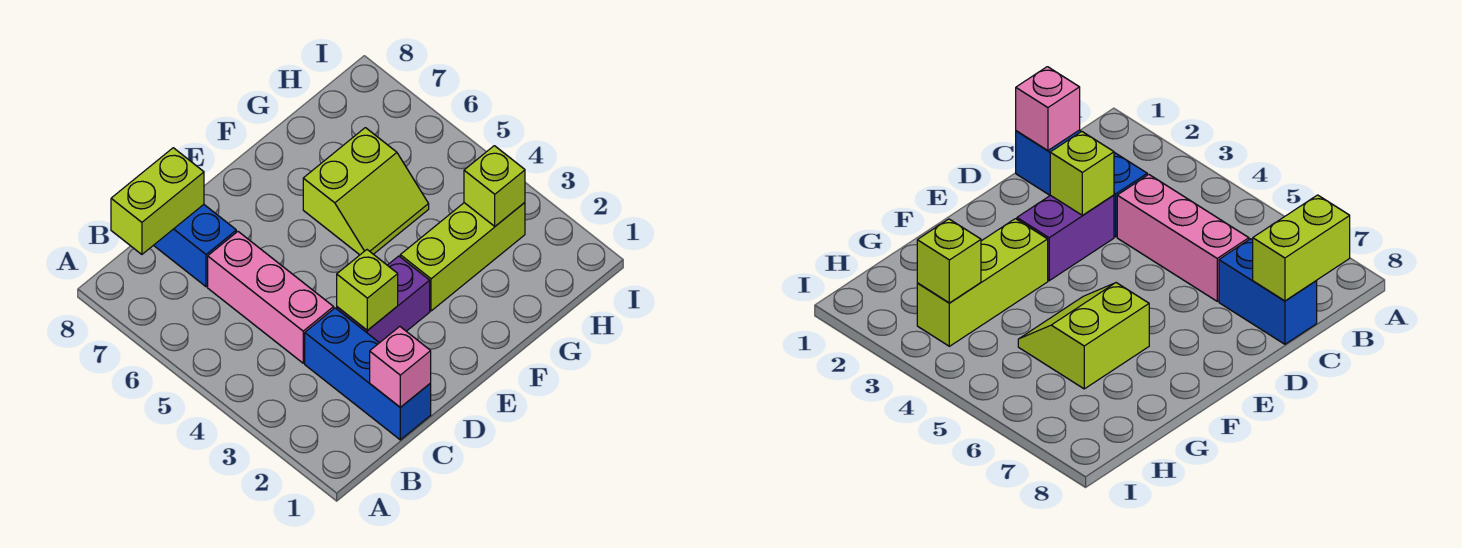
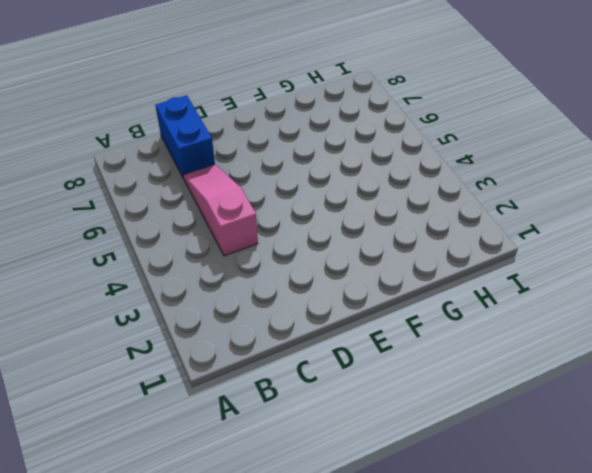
pink slope C4:C6 level 1 top 4 -> pink brick C4:C6 level 1
none -> blue brick C1:C3 level 1
none -> purple brick D3:E3 level 1

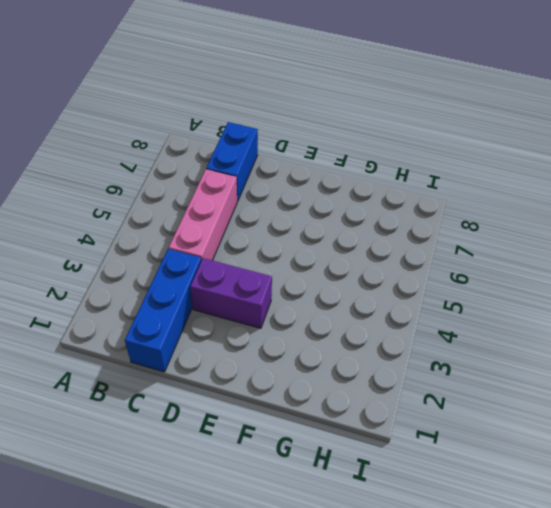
none -> lime brick F3:H3 level 1
none -> lime slope F5:G6 level 1 top 6

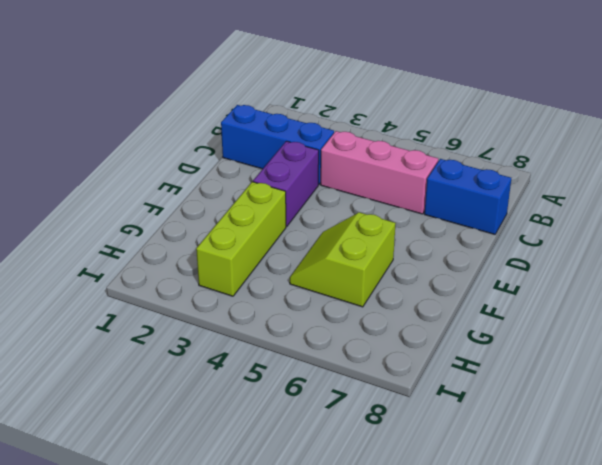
none -> lime brick B8:C8 level 2
none -> pink brick C1 level 2

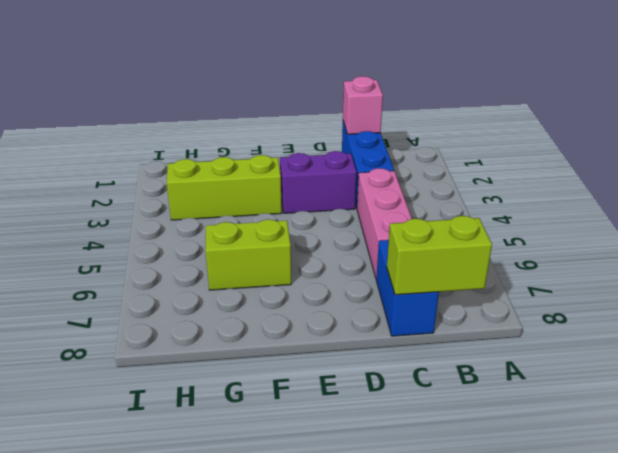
none -> lime brick D3 level 2
none -> lime brick H3 level 2

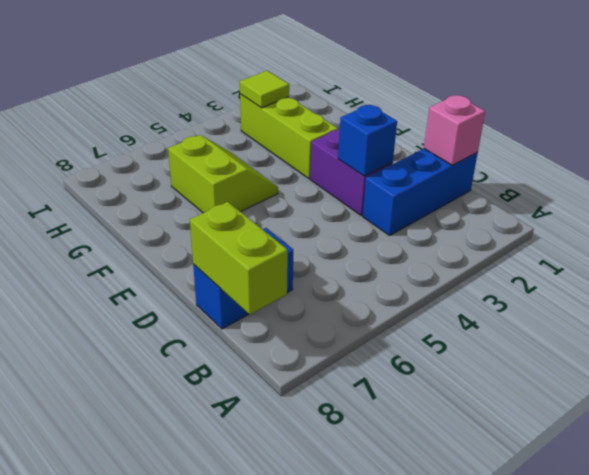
blue brick D3 level 2 -> lime brick D3 level 2
lime tile H3 level 2 -> lime brick H3 level 2
none -> pink brick C4:C6 level 1

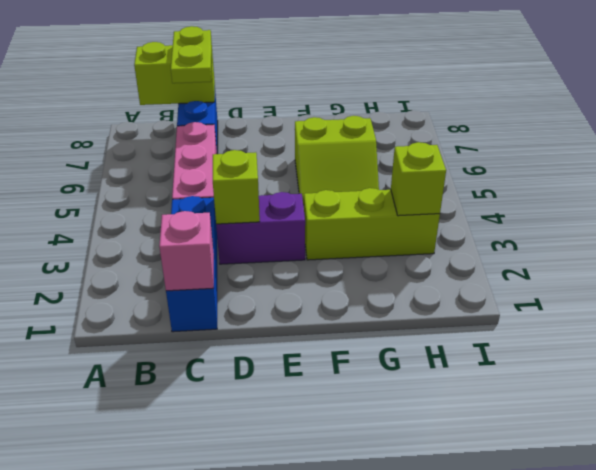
lime plate C7:C8 level 3 -> none

